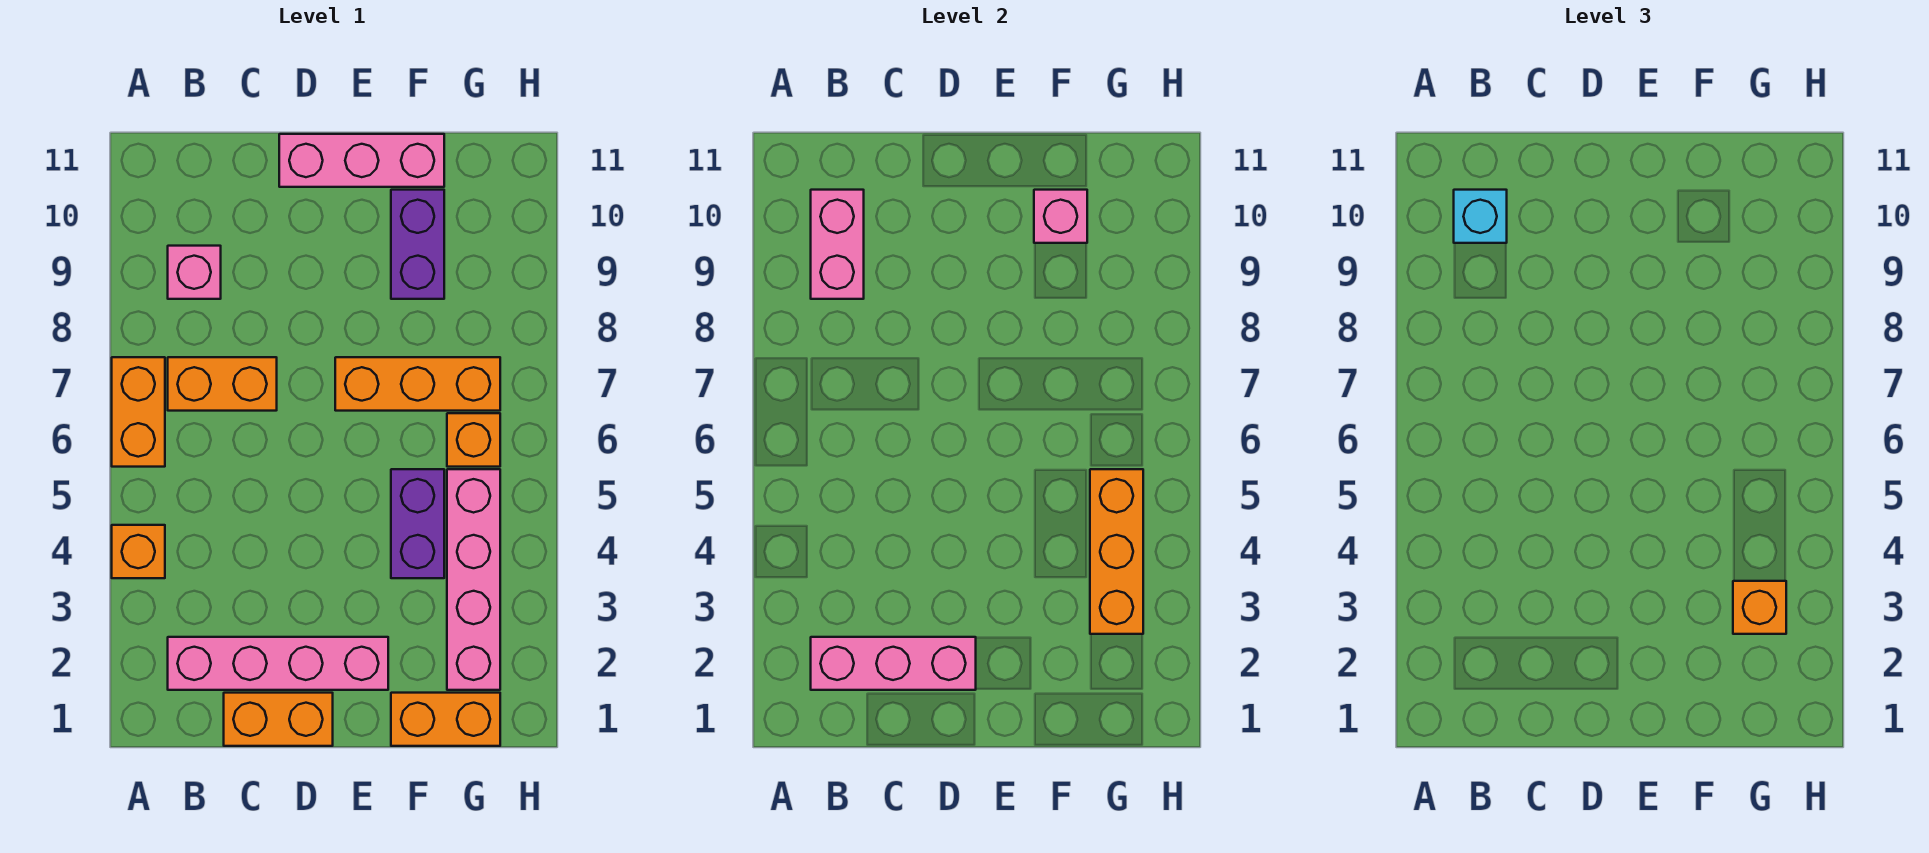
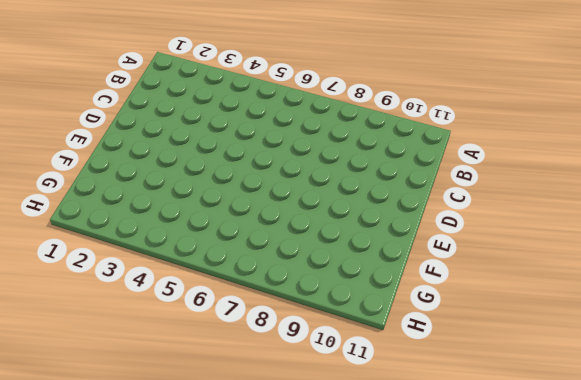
none -> orange brick A4 level 1
none -> orange brick A6:A7 level 1
none -> pink brick B2:E2 level 1

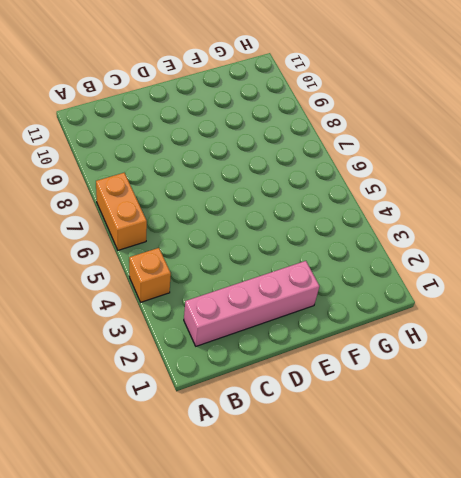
none -> orange brick B7:C7 level 1
none -> pink brick B9 level 1
none -> orange brick C1:D1 level 1

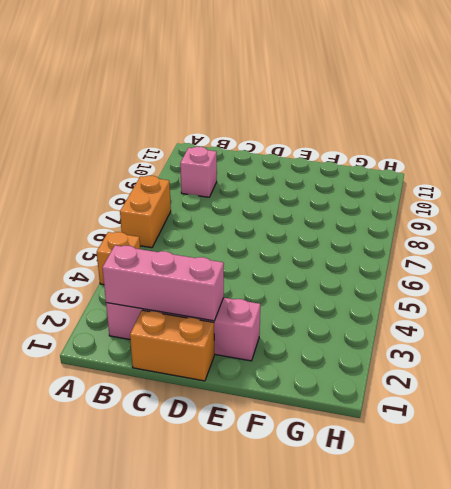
none -> orange brick B7:C7 level 1
none -> pink brick D11:F11 level 1
none -> orange brick E7:G7 level 1

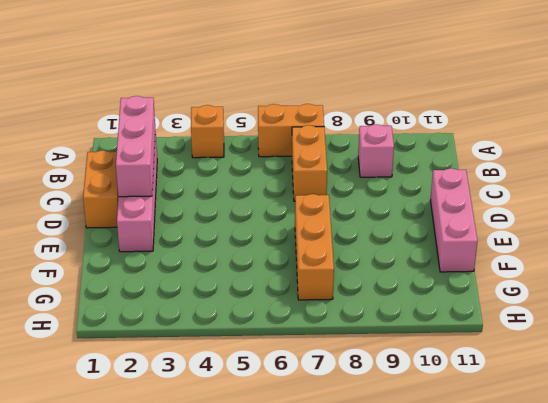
none -> orange brick F1:G1 level 1
none -> purple brick F4:F5 level 1
none -> purple brick F9:F10 level 1

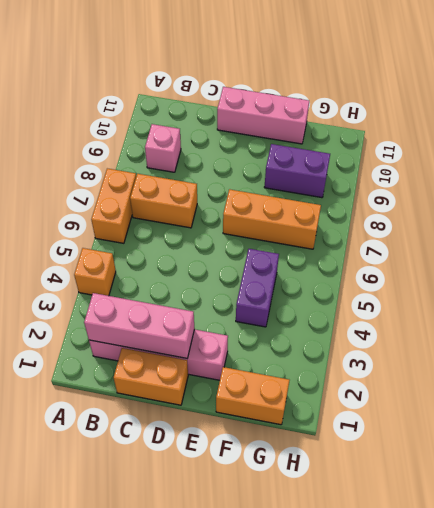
purple brick F9:G9 level 1 -> purple brick F9:F10 level 1
none -> pink brick G2:G5 level 1
none -> orange brick G6 level 1
none -> pink brick B9:B10 level 2

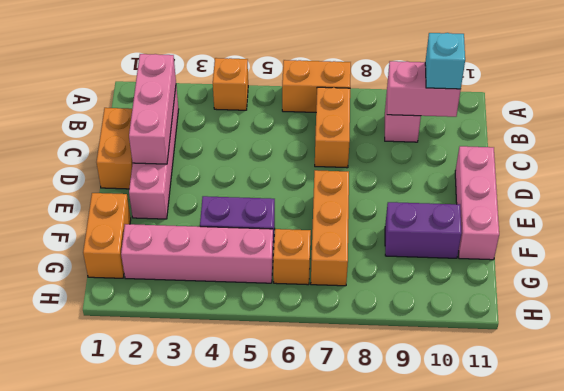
none -> pink brick F10 level 2
none -> orange brick G3:G5 level 2
none -> orange brick G3 level 3

